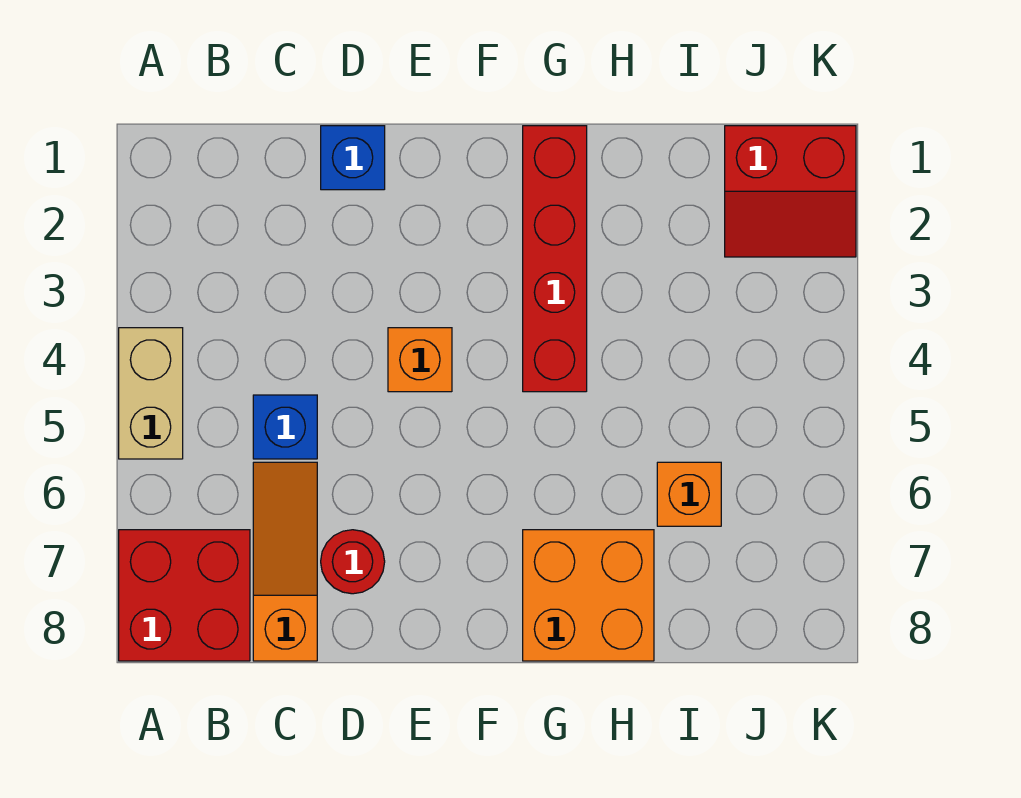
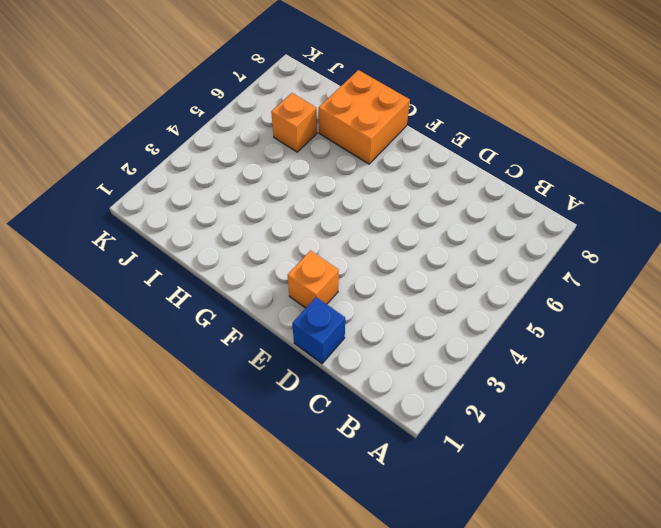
orange brick E2 level 1 -> orange brick E4 level 1
none -> tan brick A4:A5 level 1
none -> red brick A7:B8 level 1

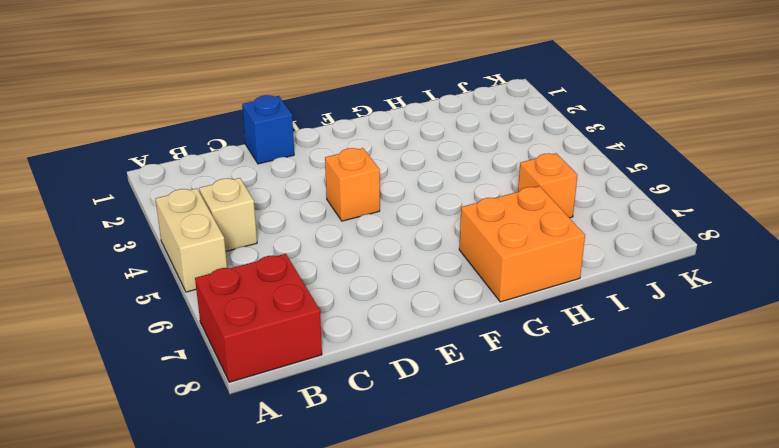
tan brick B4 level 1 -> none
none -> blue brick C5 level 1
none -> orange slope C6:C8 level 1 top 8

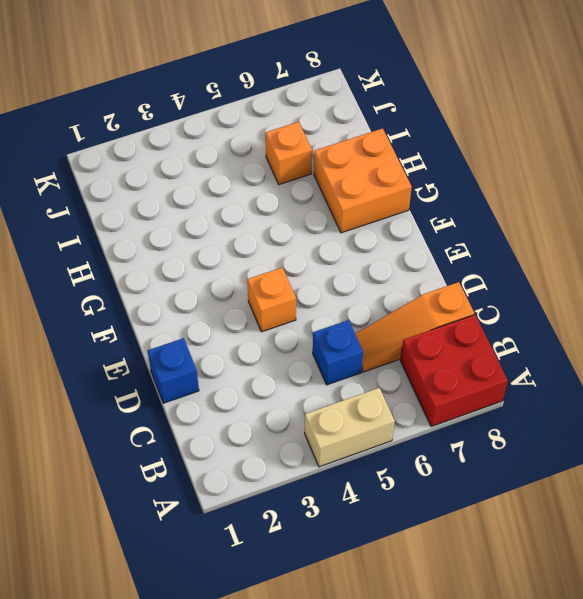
none -> red round brick D7 level 1
none -> red brick G1:G4 level 1

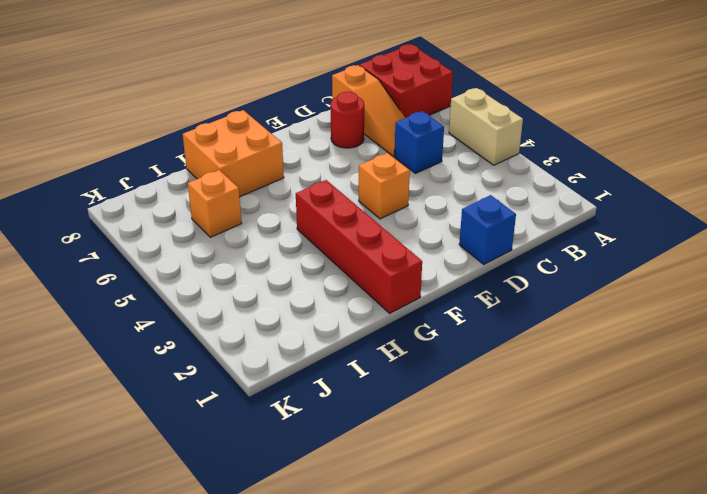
none -> red slope J1:K2 level 1 top 1

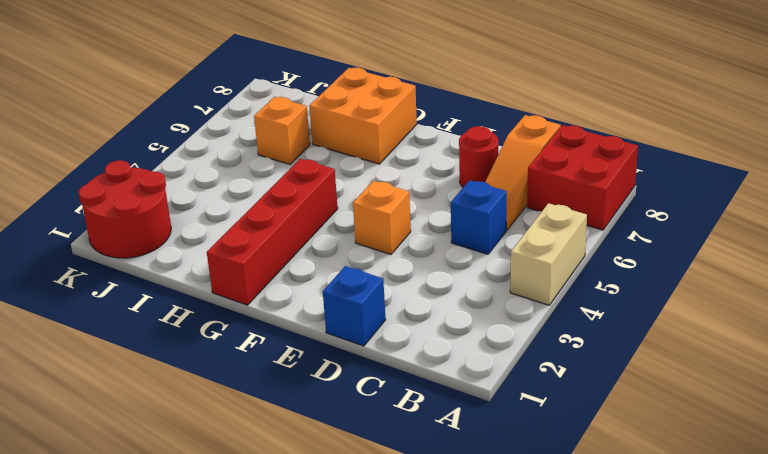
red round brick J1:K2 level 1 -> red slope J1:K2 level 1 top 1

